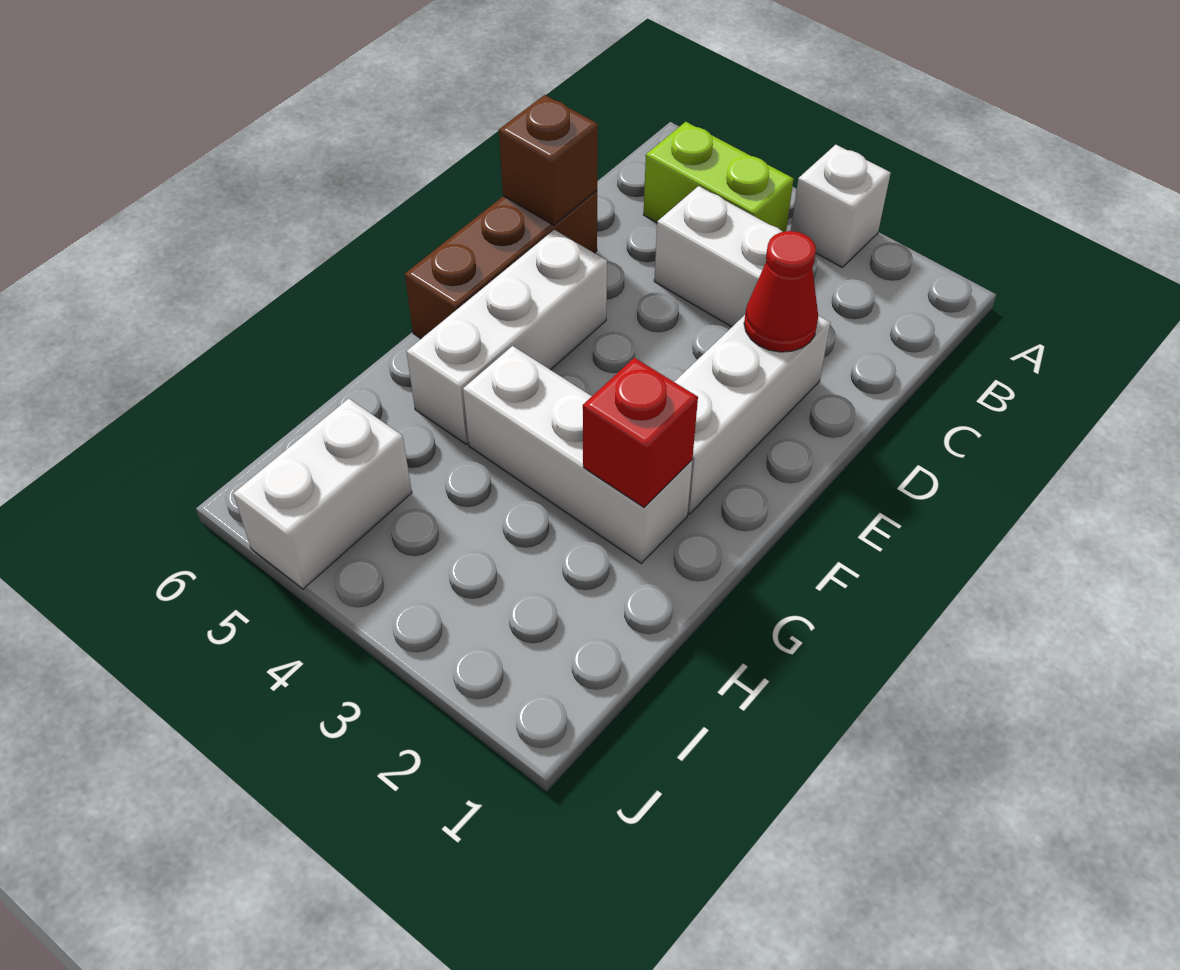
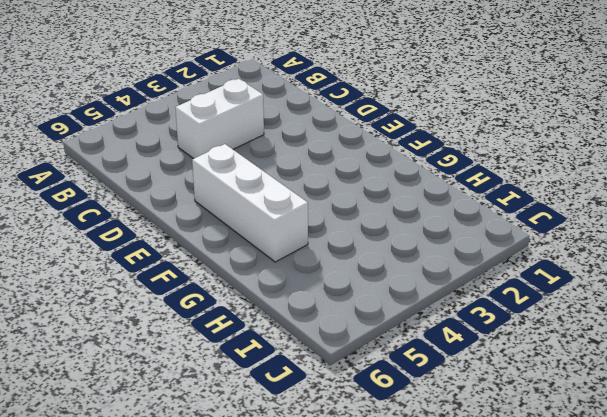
none -> white brick A3 level 1
none -> lime brick B4:B5 level 1

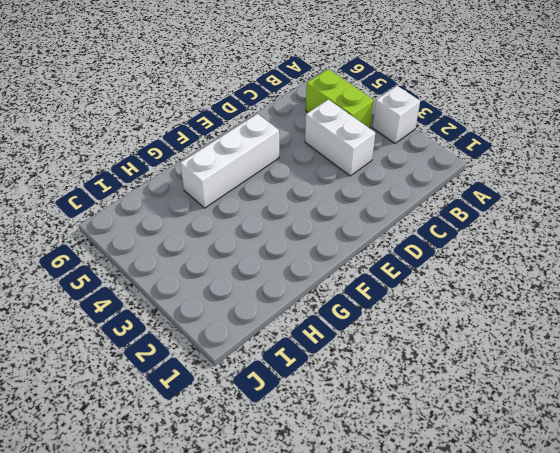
none -> white brick D2:F2 level 1
none -> brown brick D6:F6 level 1

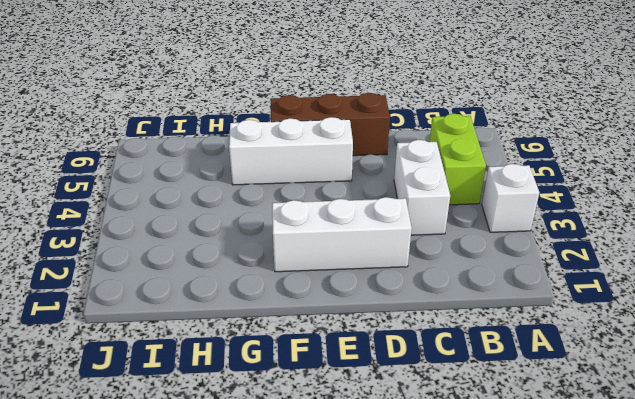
none -> white brick G2:G4 level 1
none -> white brick I5:J5 level 1

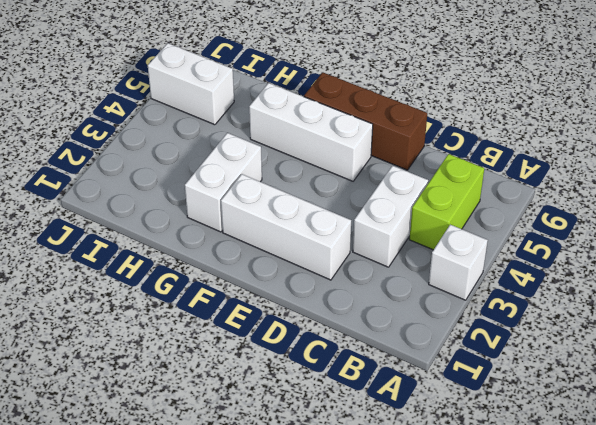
white brick G2:G3 level 1 -> white brick G2:G4 level 1
none -> red cone D2 level 2
none -> brown brick D6 level 2

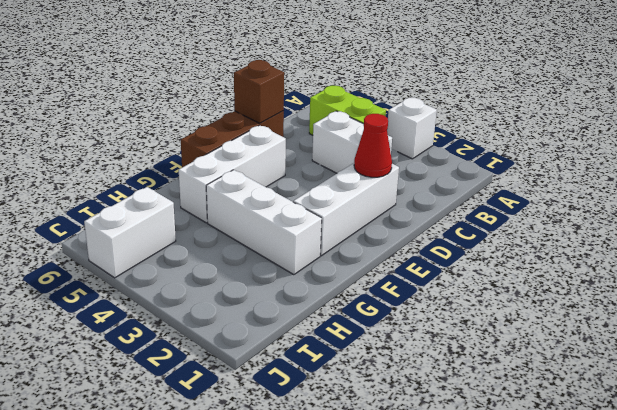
none -> red brick G2 level 2

